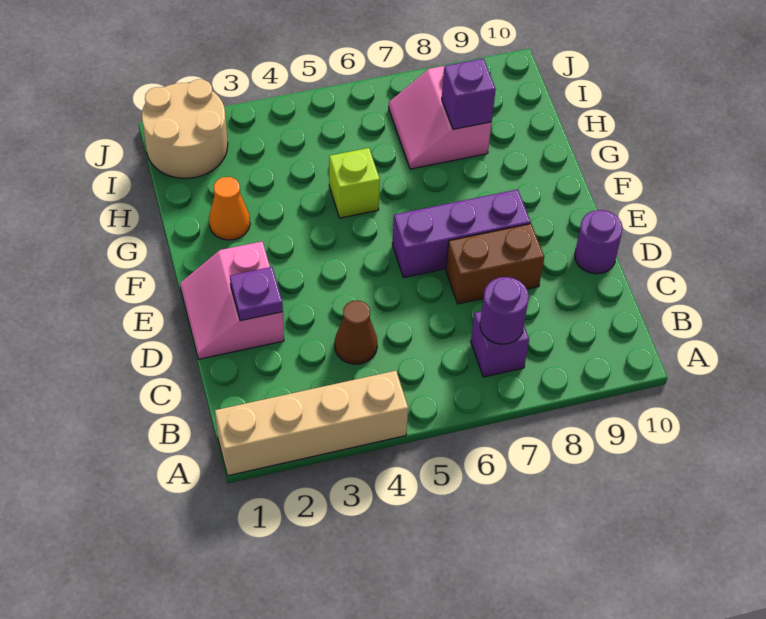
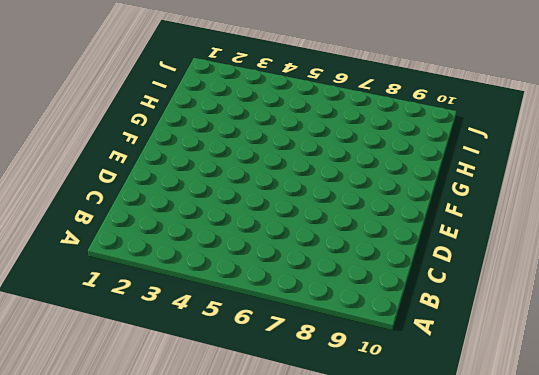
none -> tan brick A1:A4 level 1
none -> purple brick B7 level 1
none -> brown cone C4 level 1

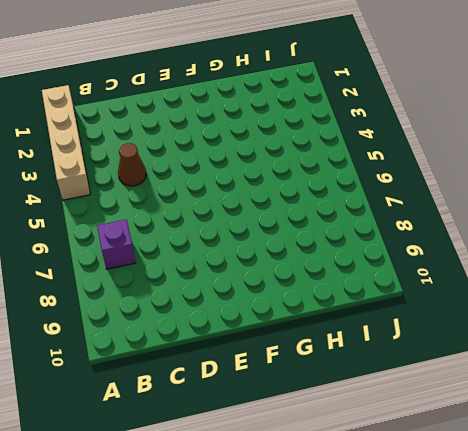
none -> pink slope D1:E2 level 1 top 2
none -> brown brick D7:D8 level 1
none -> purple round brick D10 level 1

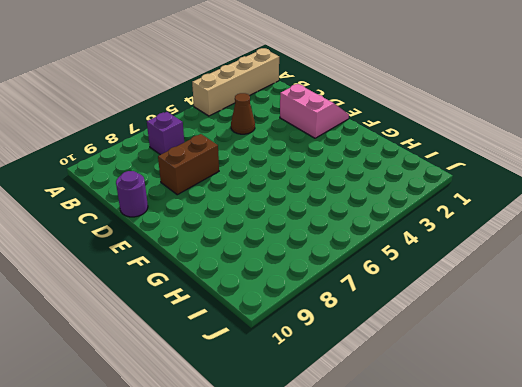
none -> purple brick E6:E8 level 1
none -> orange cone G2 level 1
none -> lime brick G5 level 1

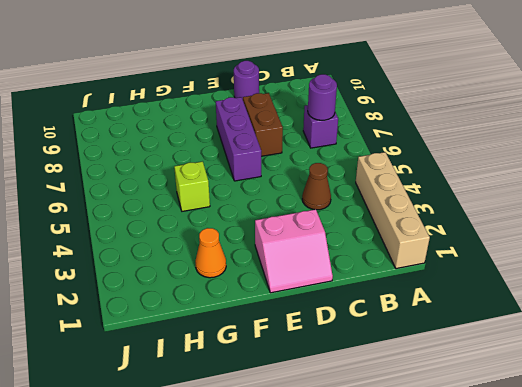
none -> pink slope H7:I8 level 1 top 8
none -> tan round brick I1:J2 level 1
none -> purple plate D2 level 2

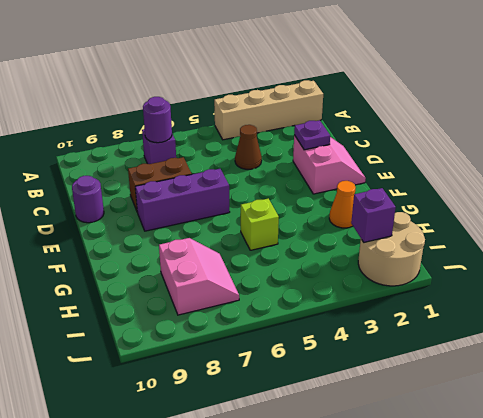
purple brick I2 level 2 -> purple brick H8 level 2

